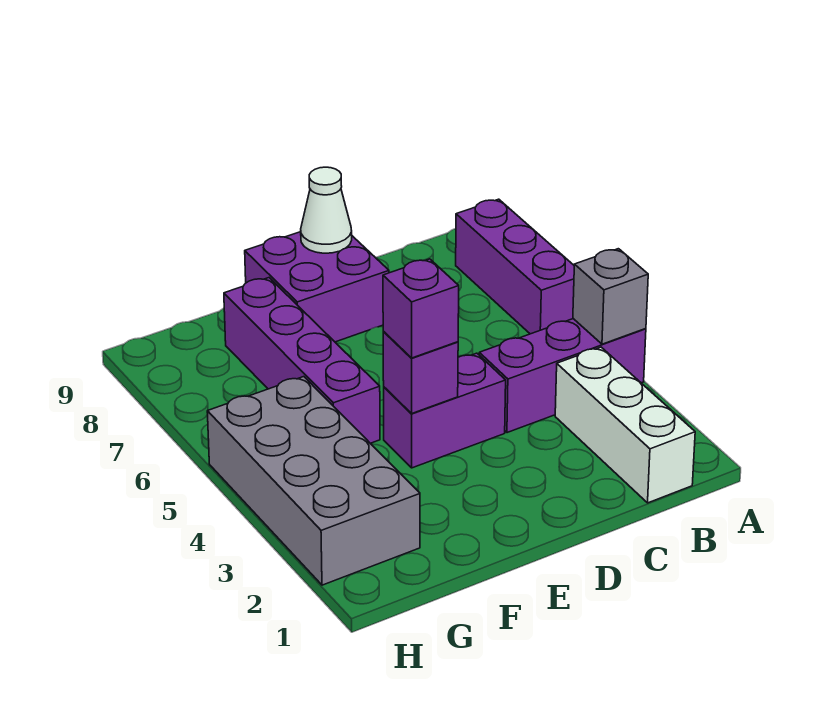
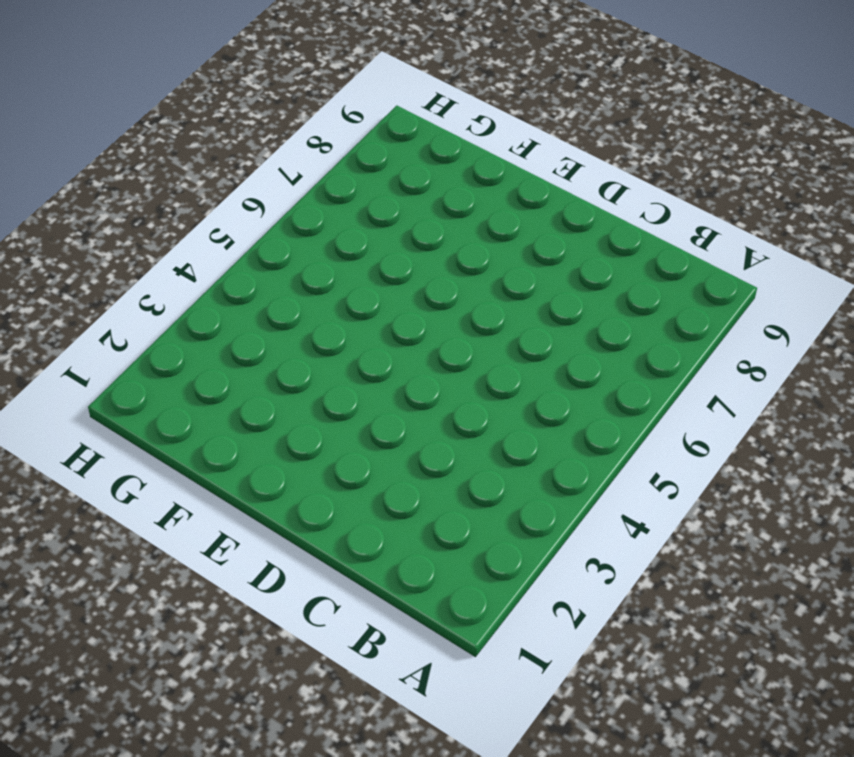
none -> purple brick A4:C4 level 1
none -> purple brick A6:A8 level 1

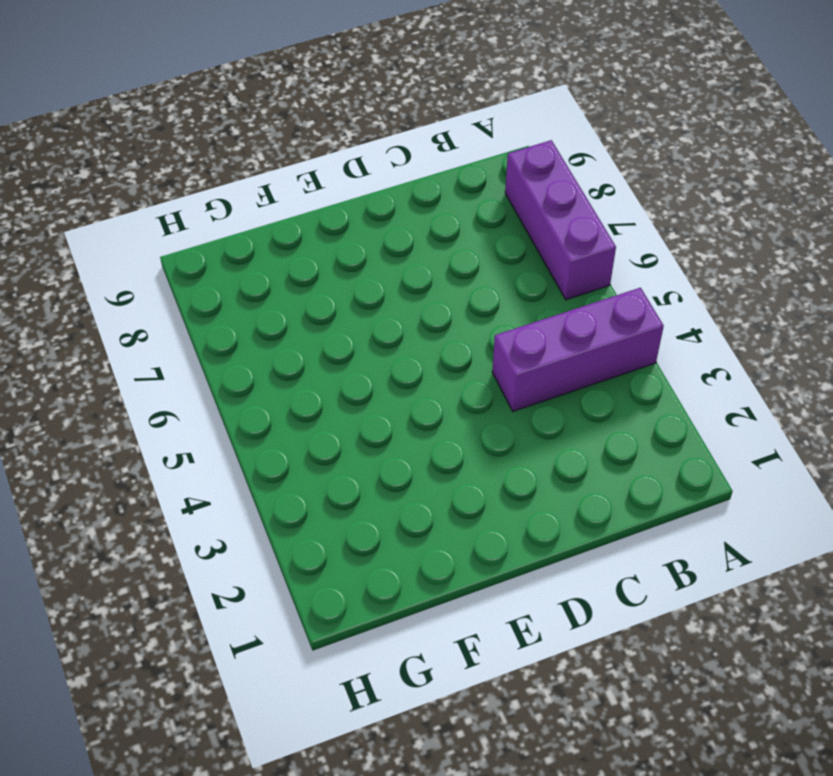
none -> white brick B1:B3 level 1
none -> purple brick D4:E4 level 1

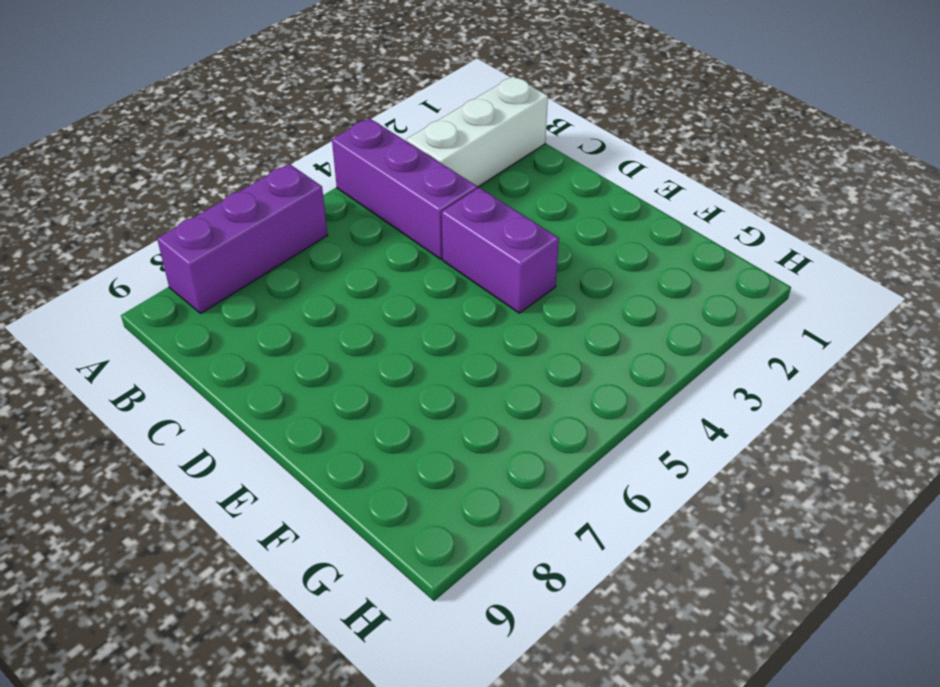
none -> purple brick D8:E9 level 1
none -> purple brick F5:F8 level 1

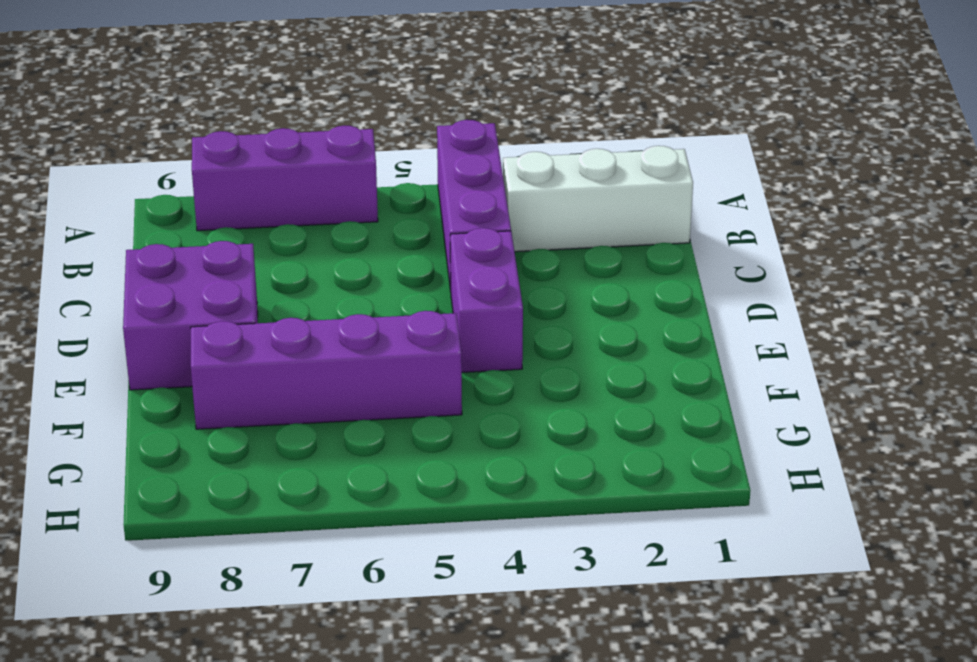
none -> grey brick G2:H5 level 1
none -> grey brick A4 level 2

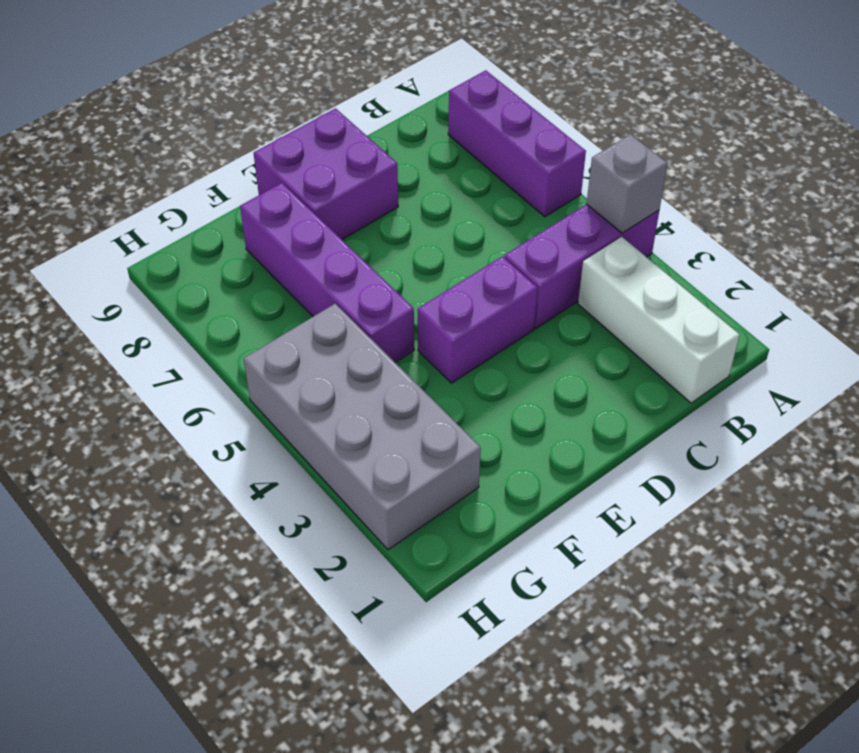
none -> white cone D9 level 2
none -> purple brick E4 level 2

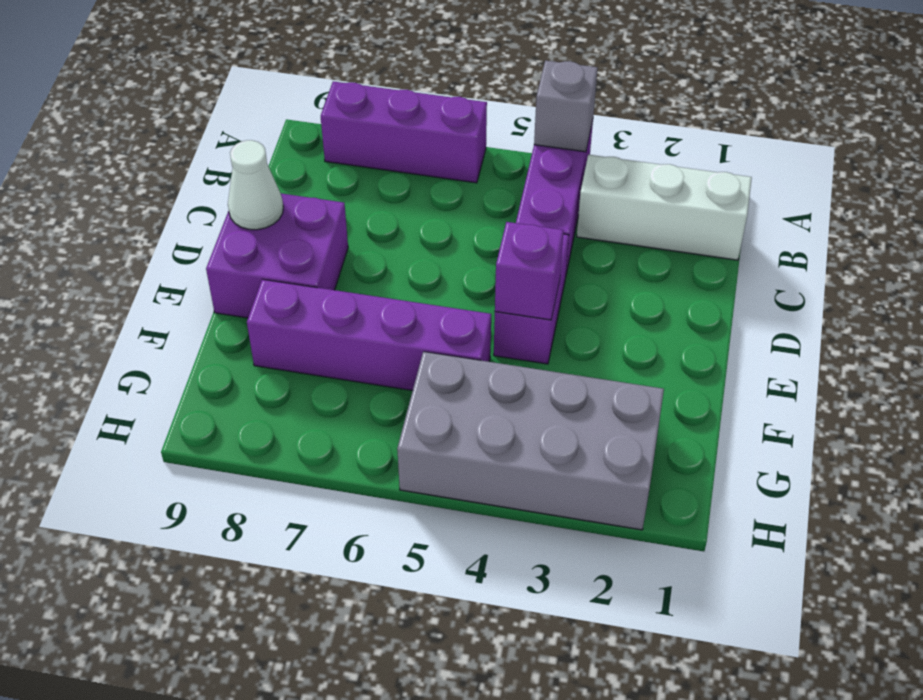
none -> purple brick E4 level 3

